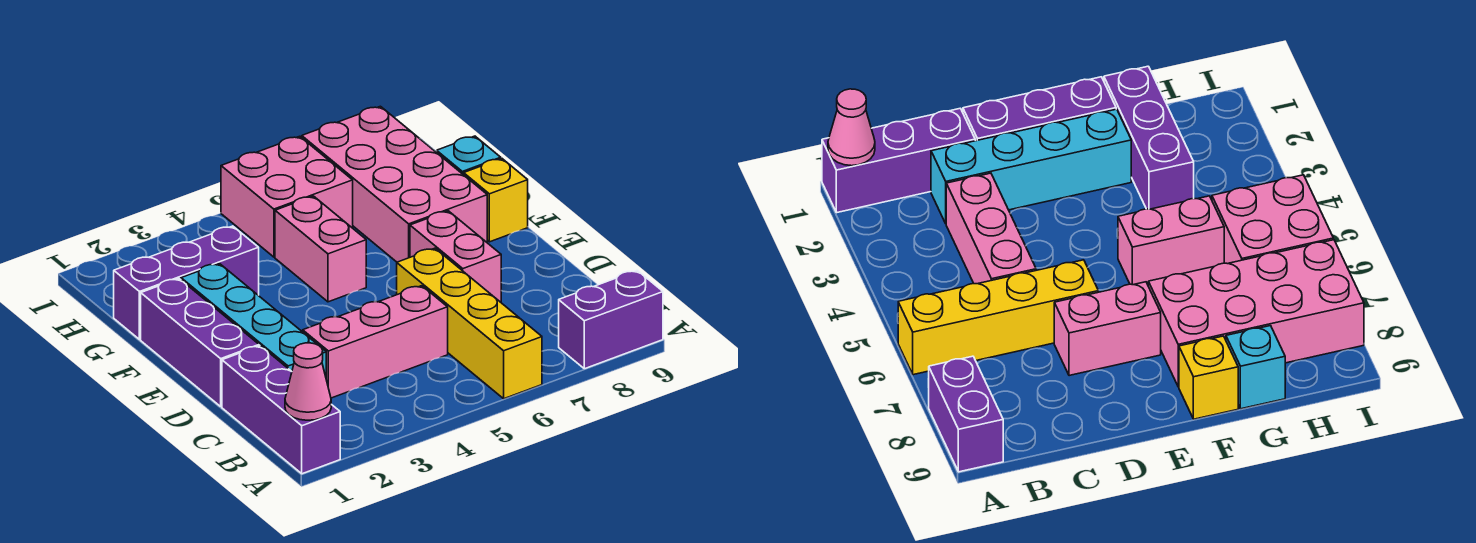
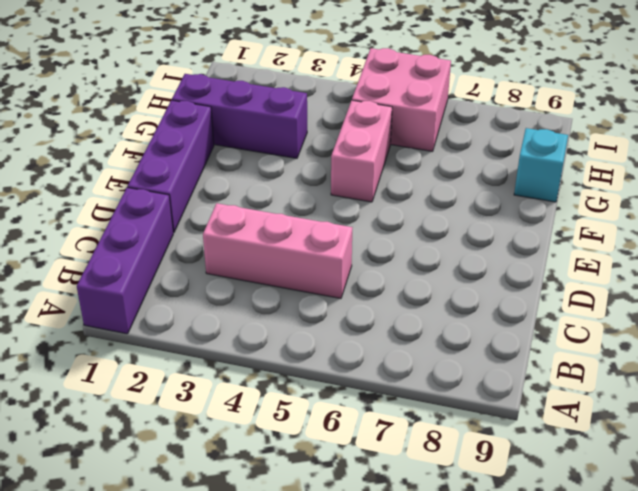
none -> yellow brick A6:D6 level 1
none -> purple brick A8:A9 level 1
none -> cyan brick C2:F2 level 1

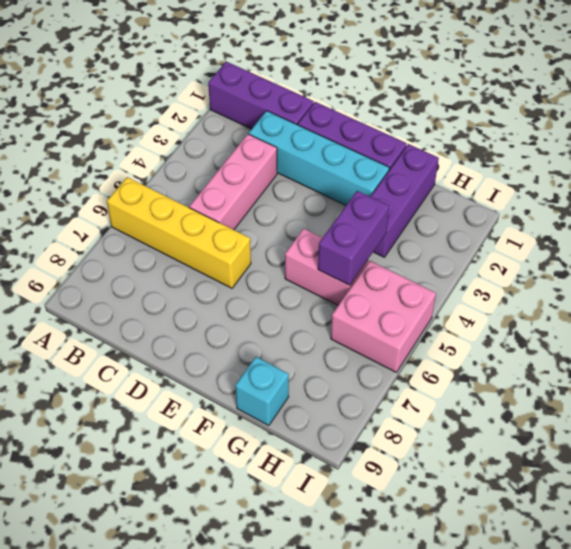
purple brick G4:G5 level 2 -> purple brick A8:A9 level 1
none -> pink brick D7:E7 level 1
none -> pink brick F7:I8 level 1
none -> yellow brick F9 level 1

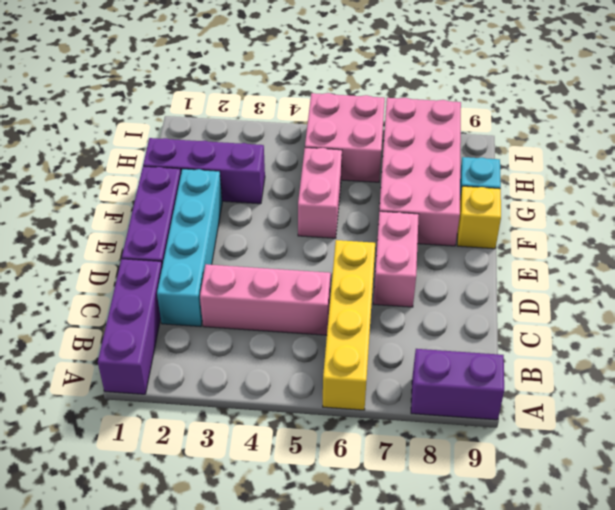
none -> pink cone A1 level 2

